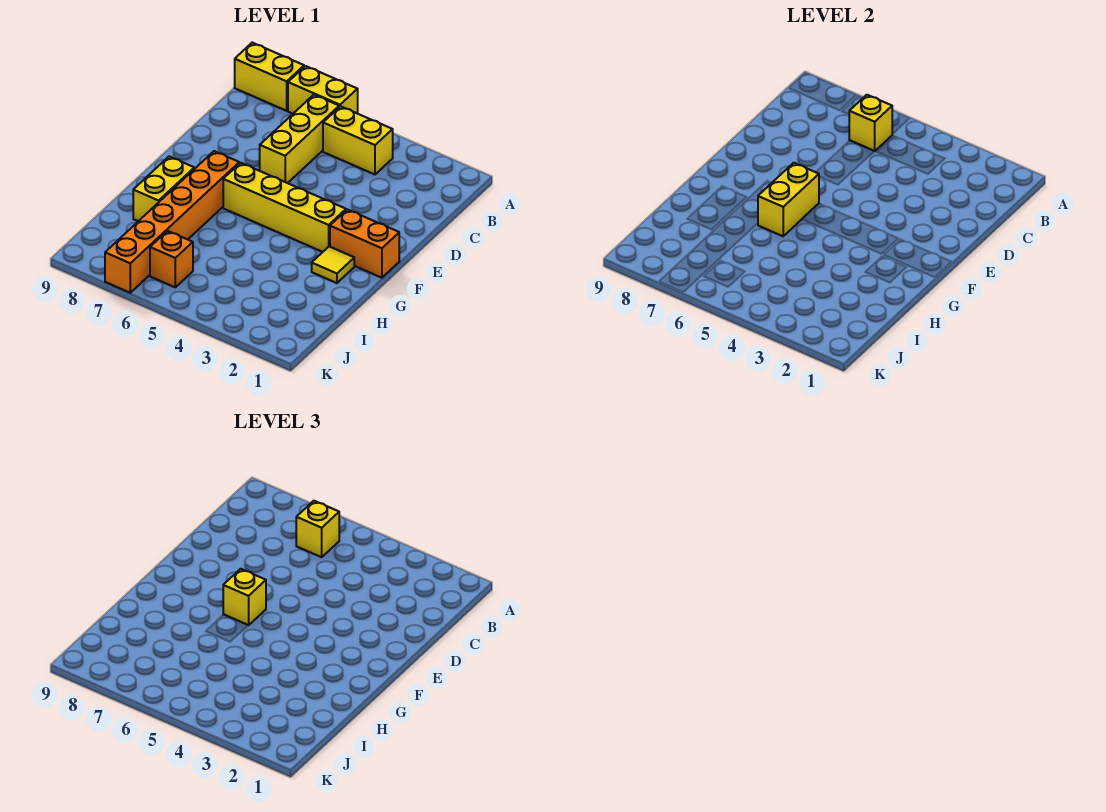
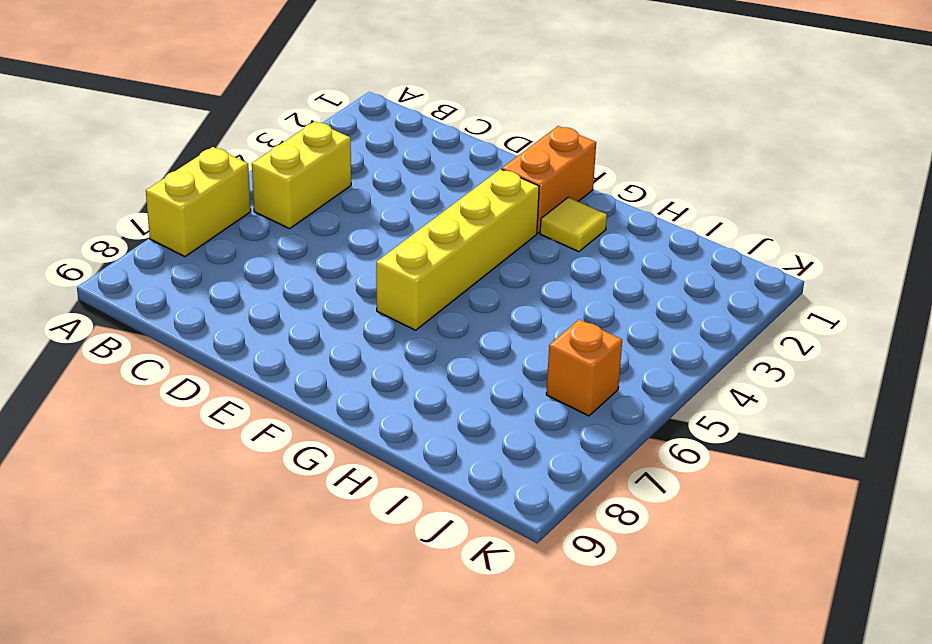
none -> yellow brick A8:A9 level 1
none -> yellow brick B6:D6 level 1
none -> orange brick F7:K7 level 1

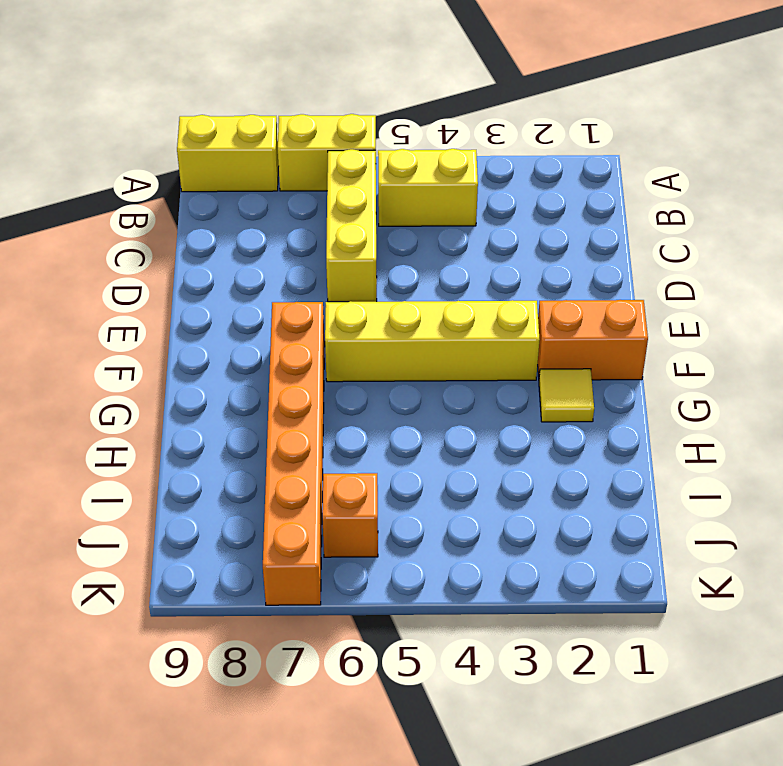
none -> yellow brick G8:H8 level 1
none -> yellow brick B6 level 2
none -> yellow brick F6:G6 level 2

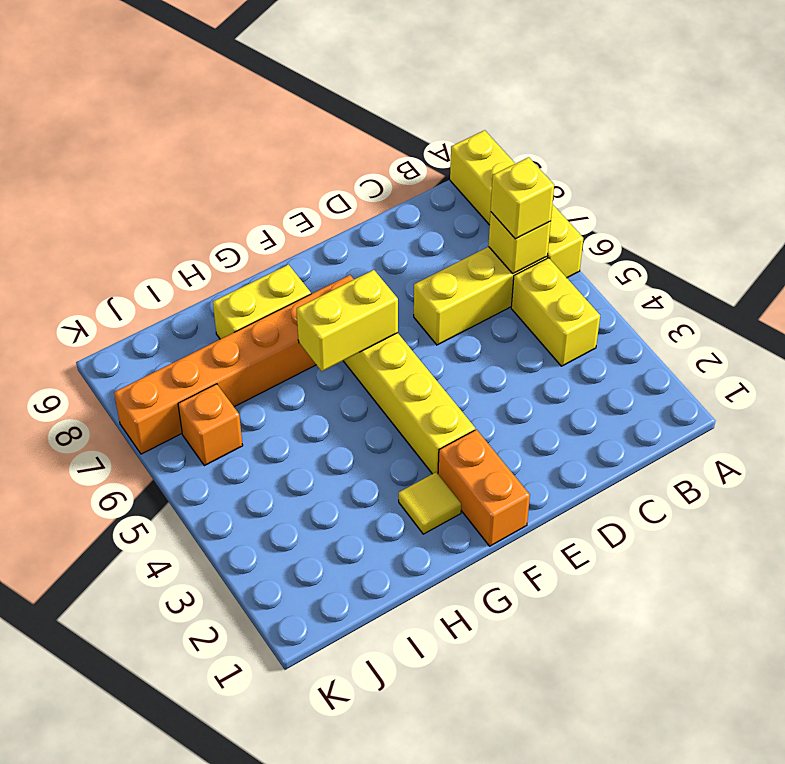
none -> yellow brick F6 level 3

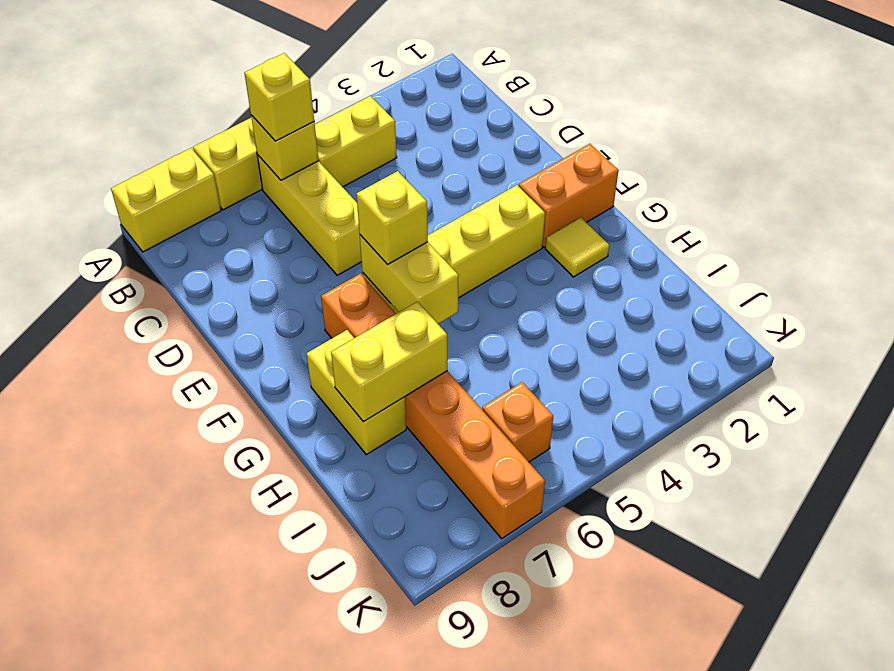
yellow brick H7:H8 level 2 -> none

